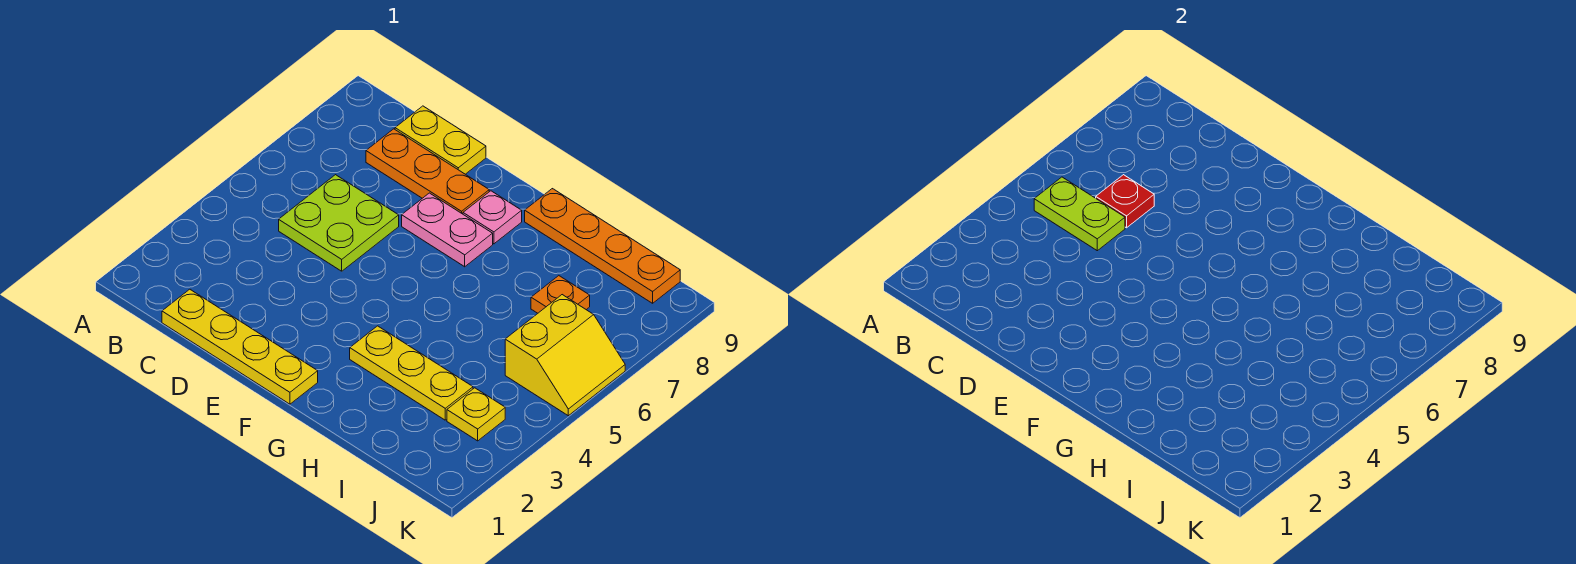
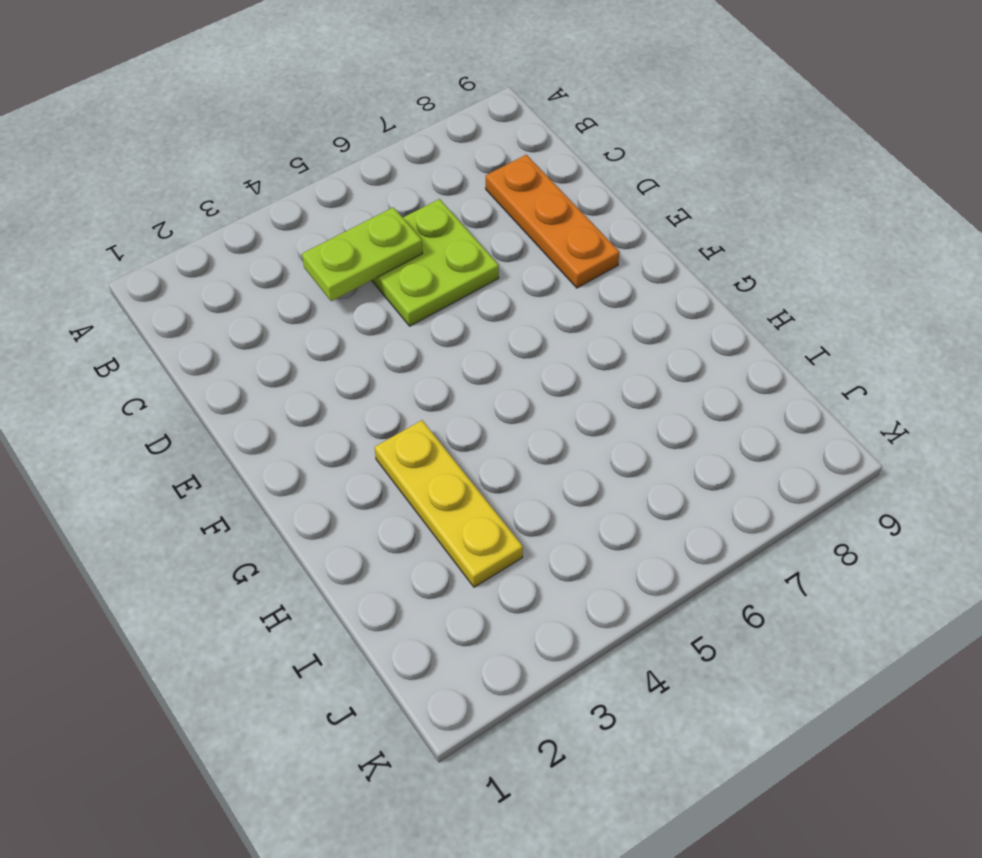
lime plate C4:C5 level 2 -> lime plate B5:C5 level 2
none -> yellow plate C1:F1 level 1
none -> yellow plate C9:D9 level 1
none -> pink plate E7:F7 level 1

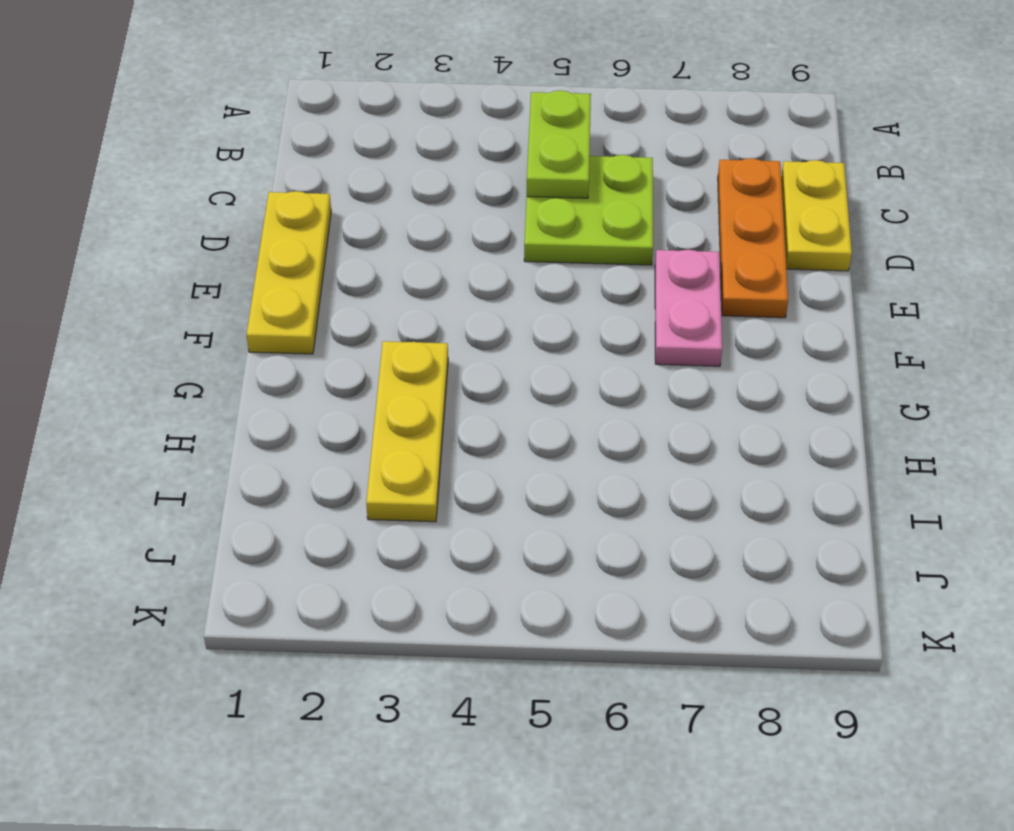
yellow plate D1:F1 level 1 -> yellow plate C1:F1 level 1
none -> pink plate F8 level 1
none -> orange plate G9:J9 level 1
none -> orange plate I7 level 1

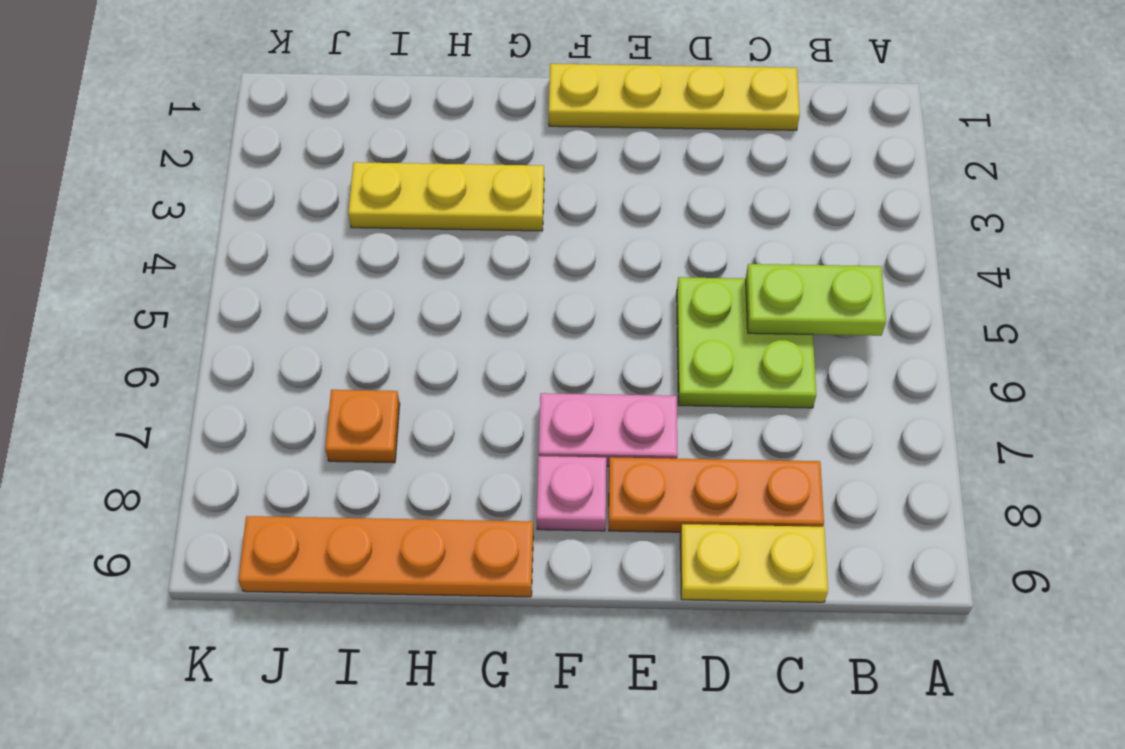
none -> yellow plate J3 level 1
none -> yellow slope J5:K6 level 1 top J
none -> red plate C6 level 2

